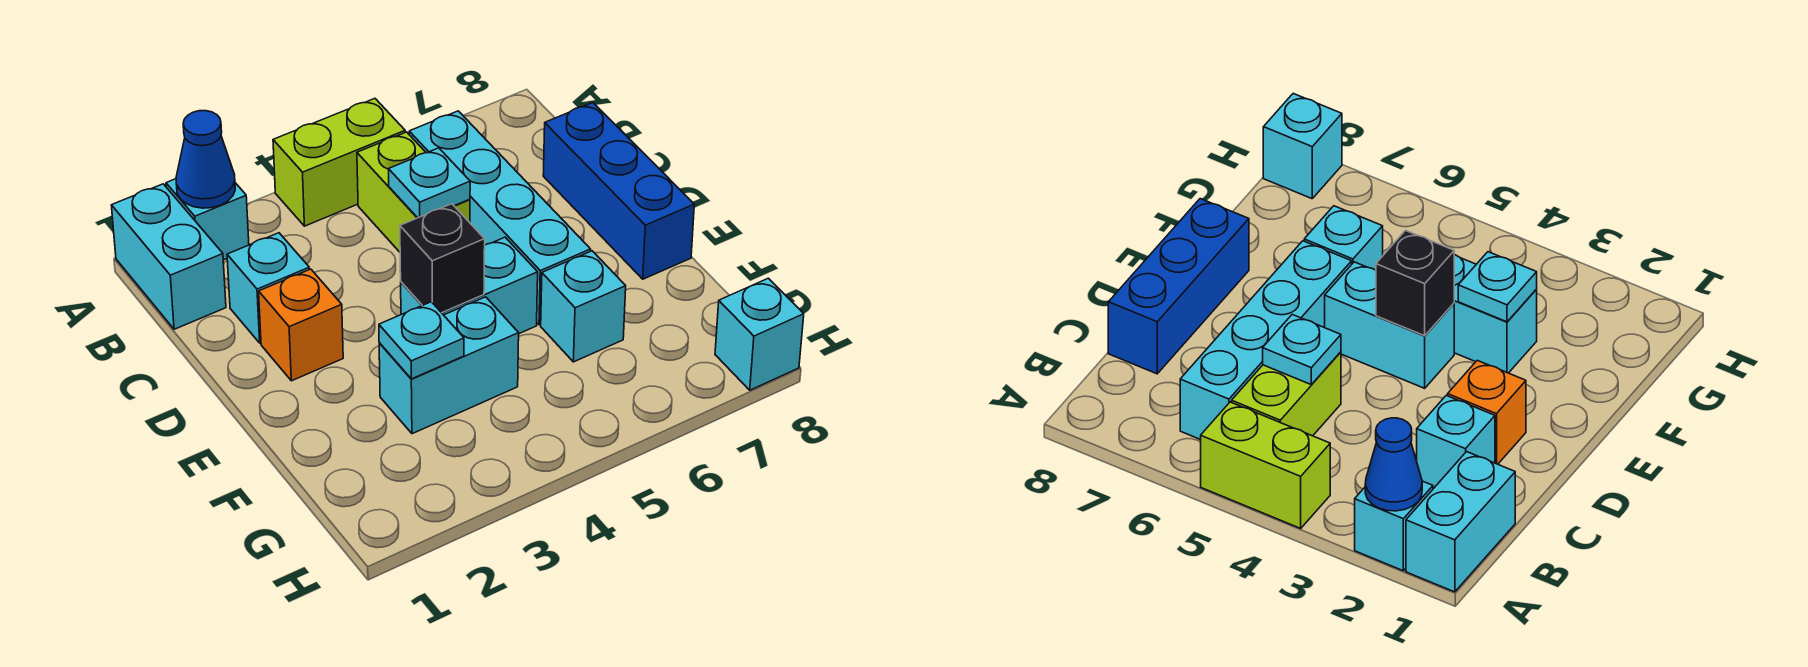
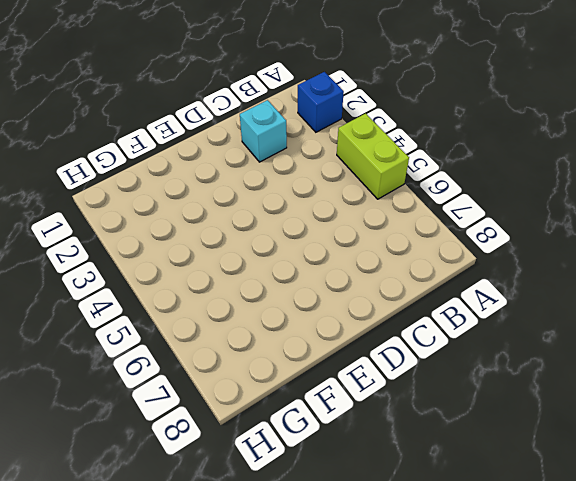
blue brick A2 level 1 -> cyan brick A2 level 1
none -> cyan brick A1:B1 level 1
none -> lime brick B5:C5 level 1
none -> cyan brick B6:E6 level 1

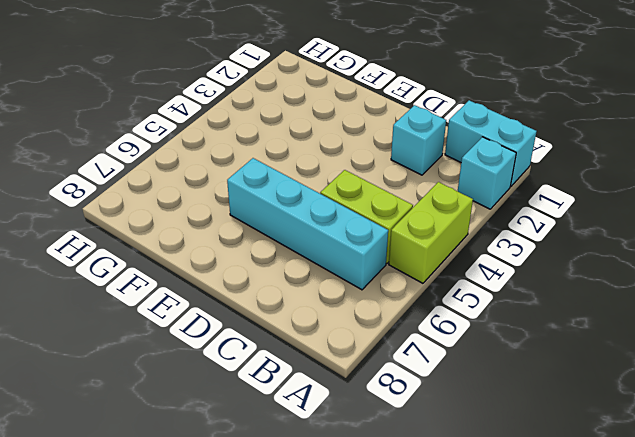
none -> blue brick C8:E8 level 1
none -> orange brick D2 level 1
none -> cyan brick E4:E5 level 1

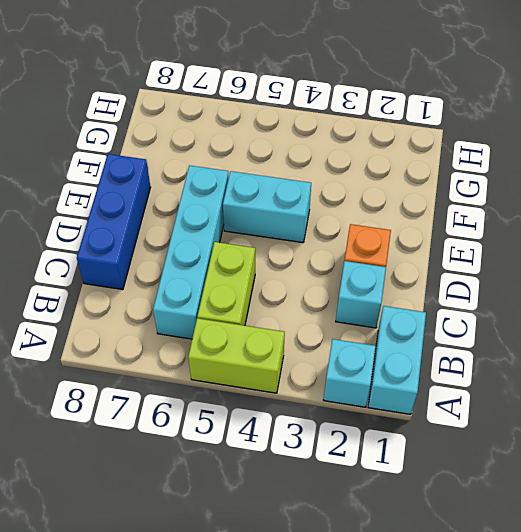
none -> cyan brick F3:F4 level 1
none -> cyan brick F6 level 1
none -> cyan brick H8 level 1

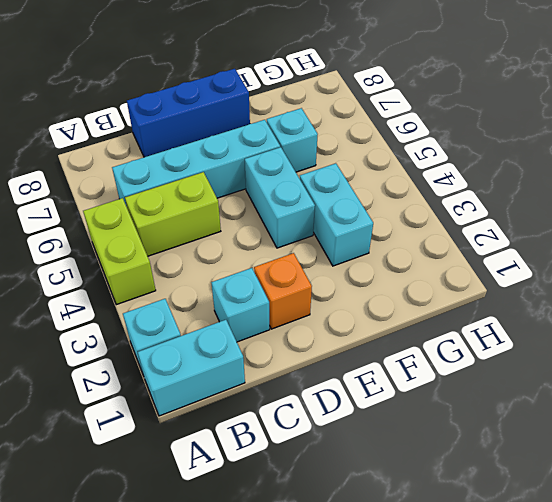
none -> cyan brick H8 level 1
none -> blue cone A2 level 2
none -> cyan plate C5 level 2

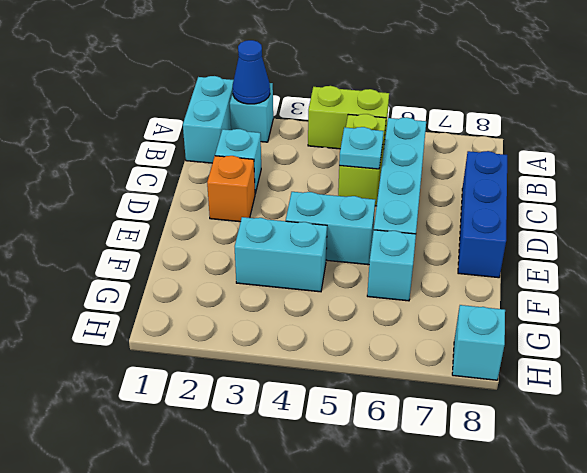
none -> black brick E4 level 2
none -> cyan plate F3 level 2

